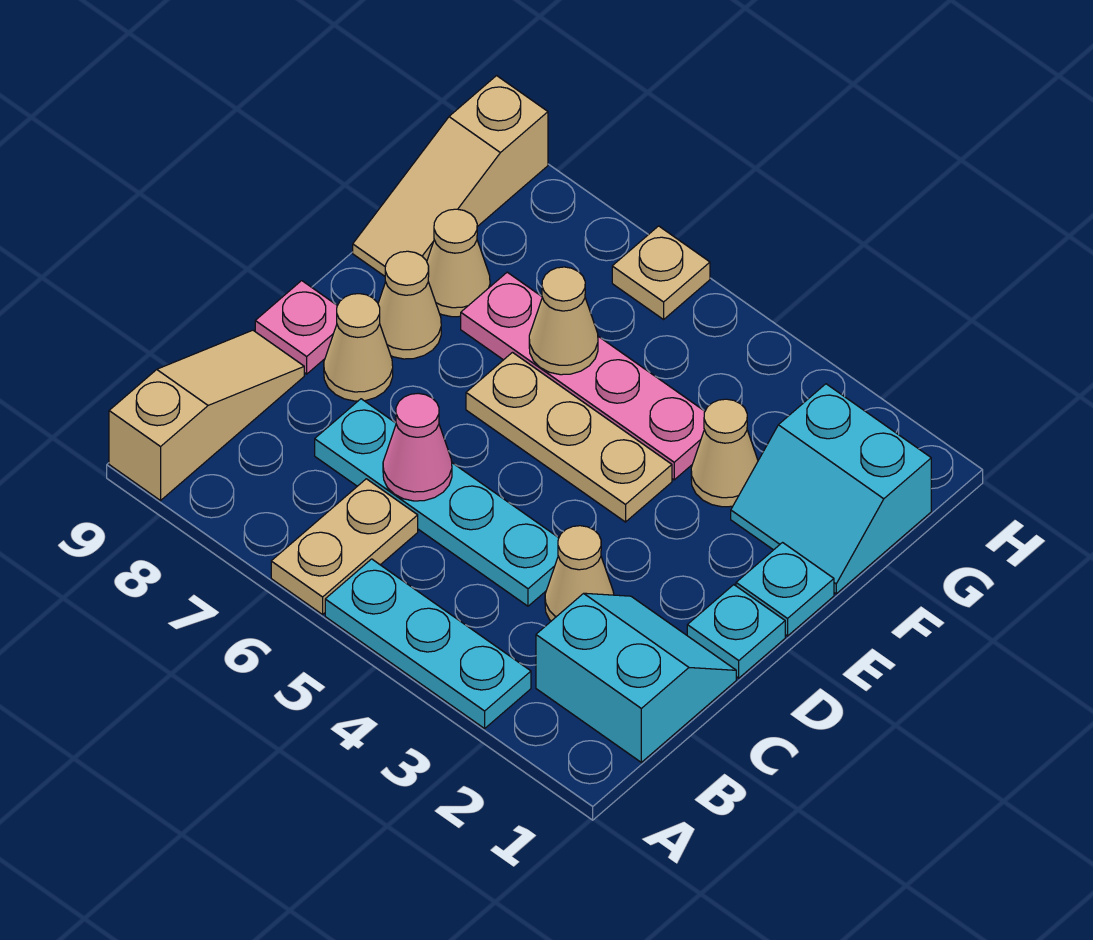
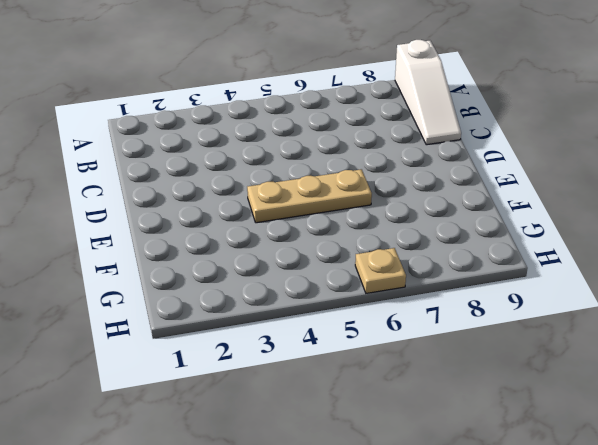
white slope A9:C9 level 1 top A -> tan slope A9:C9 level 1 top A
none -> cyan plate A3:A5 level 1
none -> tan plate A6:B6 level 1
none -> cyan slope B1:C2 level 1 top B

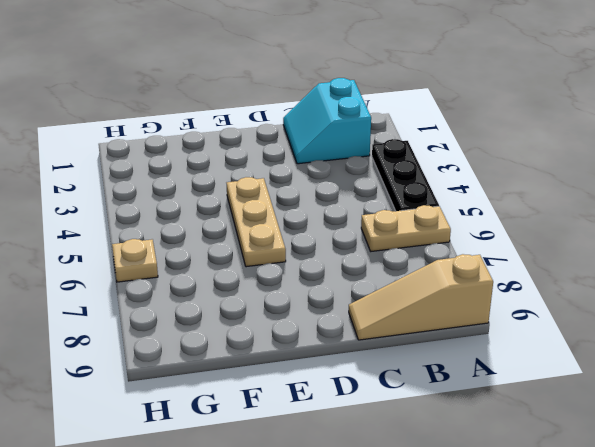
black plate A3:A5 level 1 -> cyan plate A3:A5 level 1
none -> tan cone C3 level 1
none -> cyan plate C4:C7 level 1
none -> cyan plate D1 level 1

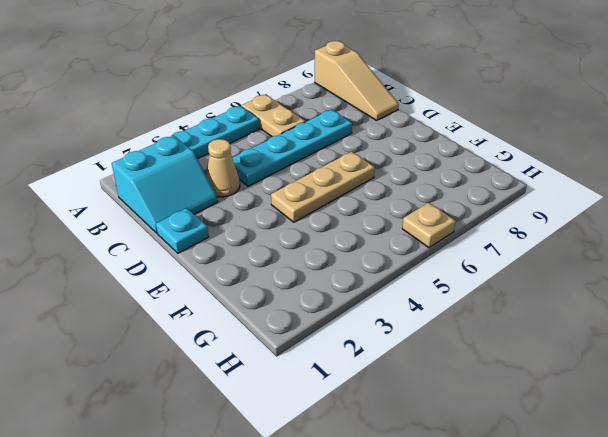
none -> tan cone D8 level 1
none -> pink plate D9 level 1
none -> cyan plate E1 level 1

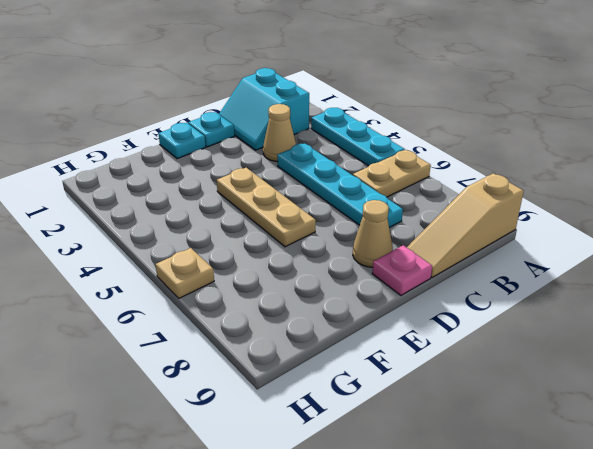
none -> tan cone E8 level 1
none -> cyan slope F1:G2 level 1 top G
none -> tan cone F3 level 1

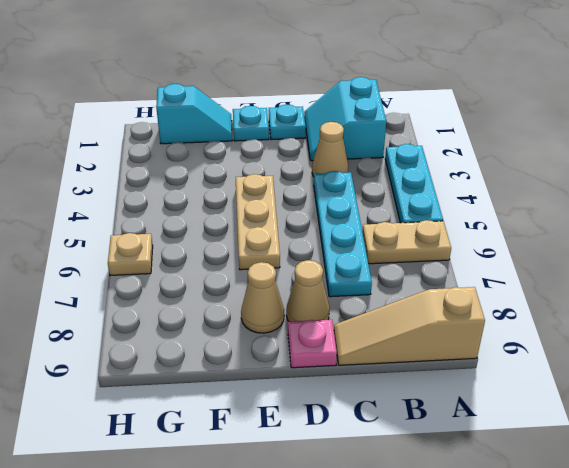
cyan slope F1:G1 level 1 top G -> cyan slope F1:G2 level 1 top G
none -> tan cone F3 level 1
none -> pink plate F4:F7 level 1
none -> tan cone F8 level 1

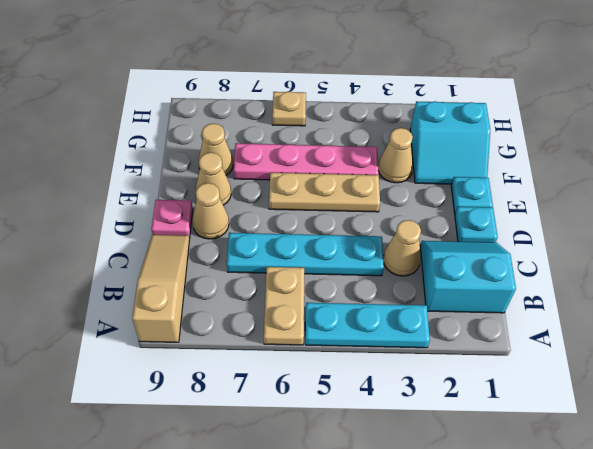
none -> tan slope F9:H9 level 1 top H
none -> pink cone C6 level 2
none -> tan cone F6 level 2

